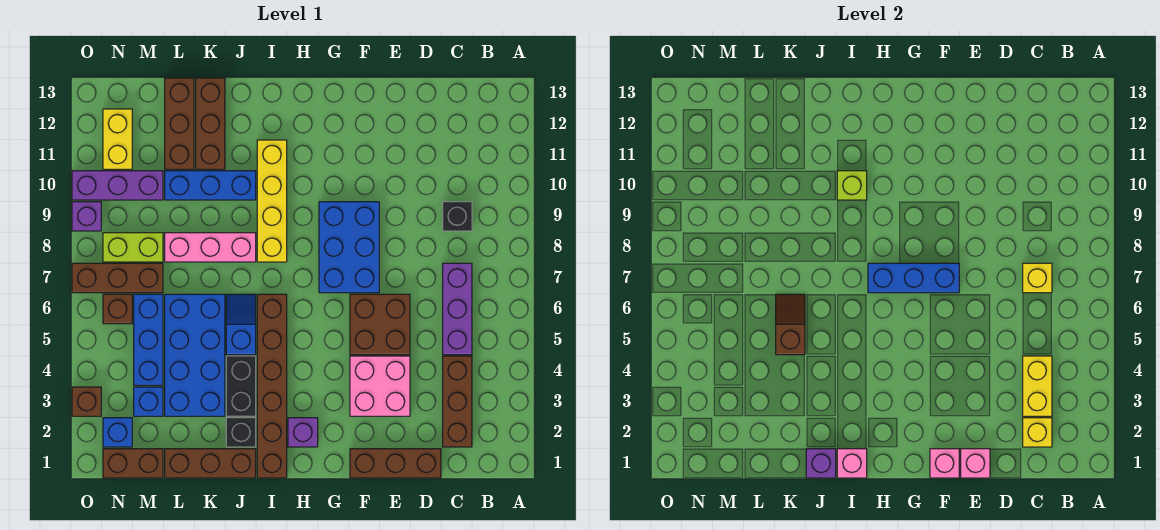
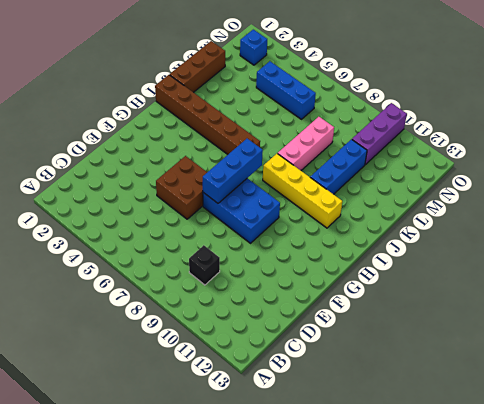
none -> brown brick C2:C4 level 1
none -> purple brick C5:C7 level 1
none -> brown brick D1:F1 level 1
none -> pink brick E3:F4 level 1

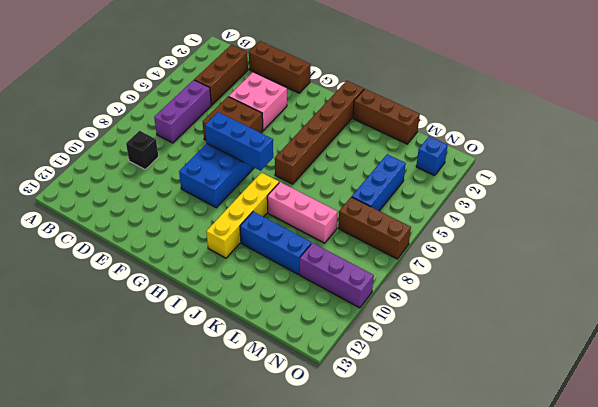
none -> purple brick H2 level 1
none -> black brick J2 level 1
none -> black brick J3:J4 level 1
none -> blue slope J5:J6 level 1 top 5

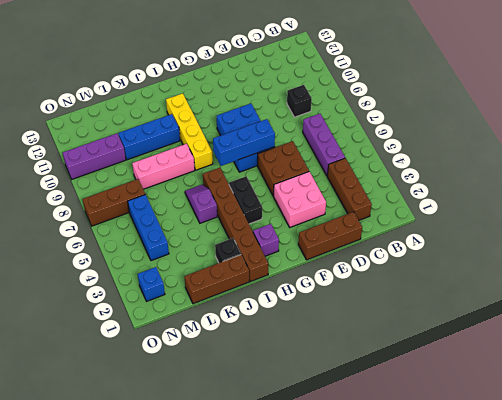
black brick H4:H5 level 1 -> black brick J3:J4 level 1
purple slope J5:J6 level 1 top 5 -> blue slope J5:J6 level 1 top 5
none -> blue brick K3:L6 level 1
none -> brown brick K11:K13 level 1
none -> brown brick L11:L13 level 1
none -> brown brick M1:N1 level 1

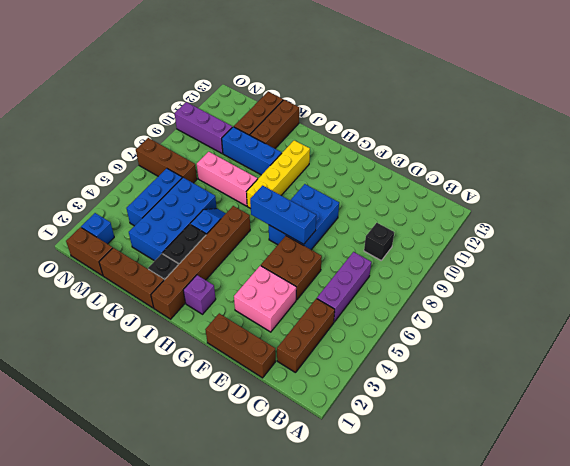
none -> blue brick M3 level 1
none -> lime brick M8:N8 level 1
none -> brown brick N6 level 1
none -> yellow brick N11:N12 level 1

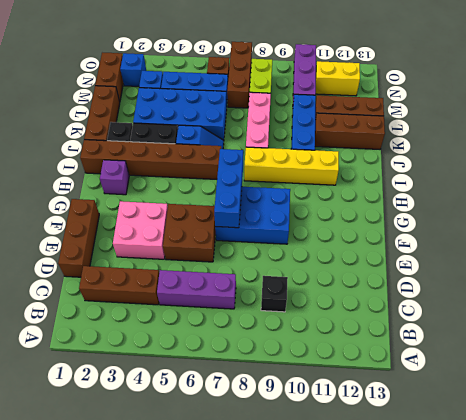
none -> brown brick O3 level 1
none -> purple brick O9 level 1
none -> yellow brick C2 level 2
none -> yellow brick C3:C4 level 2

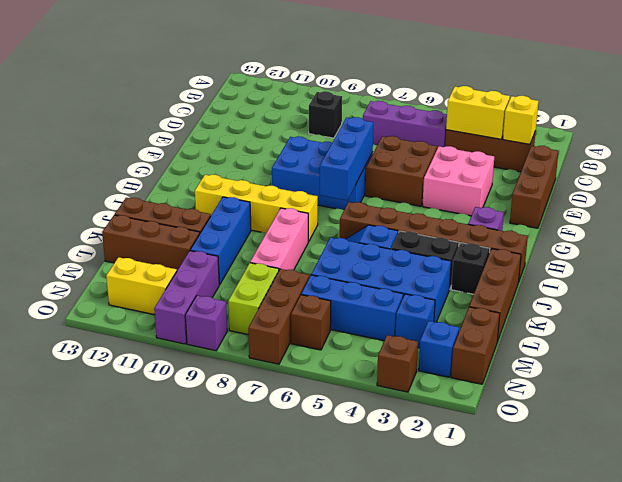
none -> yellow brick C7 level 2
none -> pink brick E1 level 2
none -> pink brick F1 level 2
none -> pink brick I1 level 2

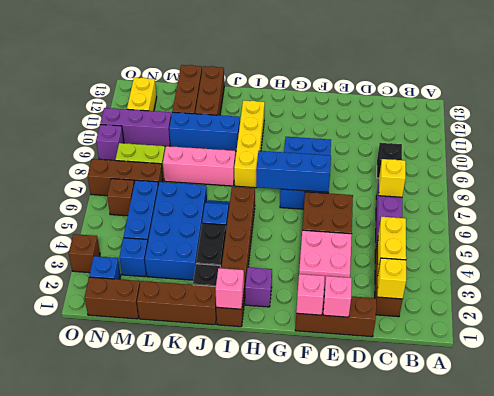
none -> lime brick I10 level 2
none -> purple brick J1 level 2
none -> brown slope K5:K6 level 2 top 5

